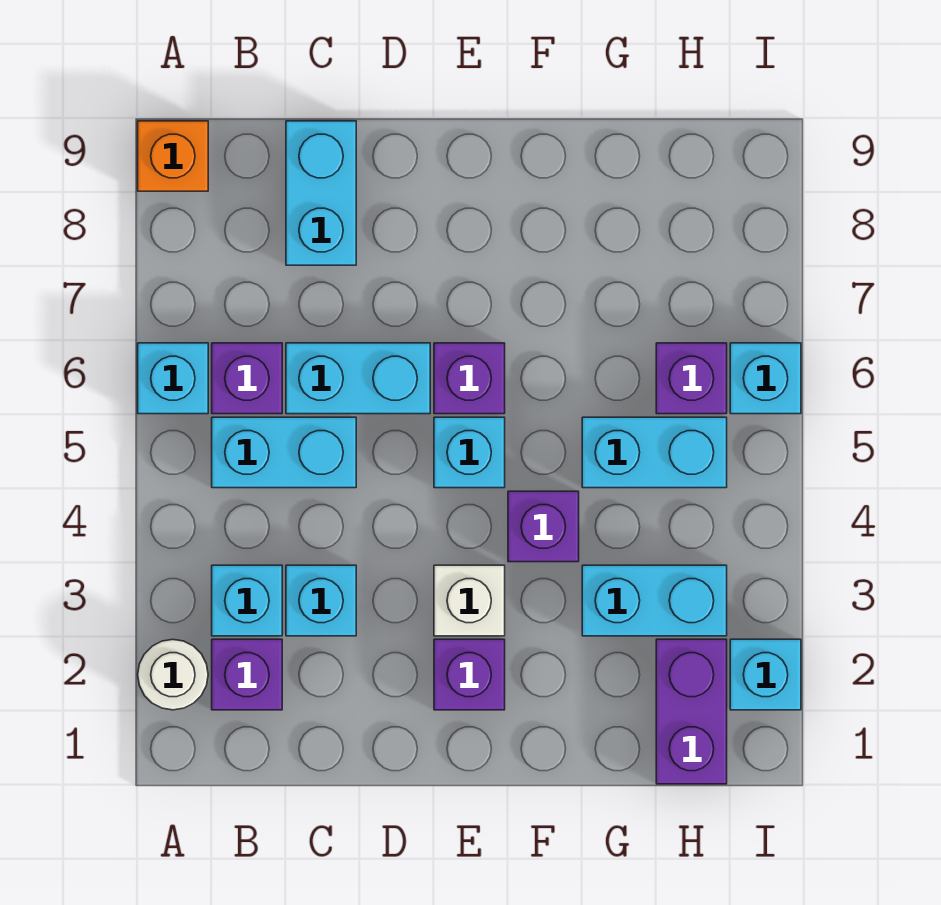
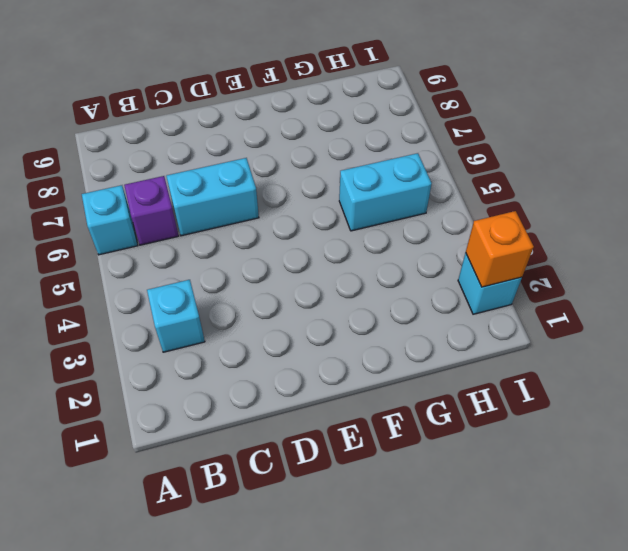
orange brick I2 level 2 -> orange brick A9 level 1
none -> white round brick A2 level 1
none -> purple brick B2 level 1
none -> cyan brick B5:C5 level 1

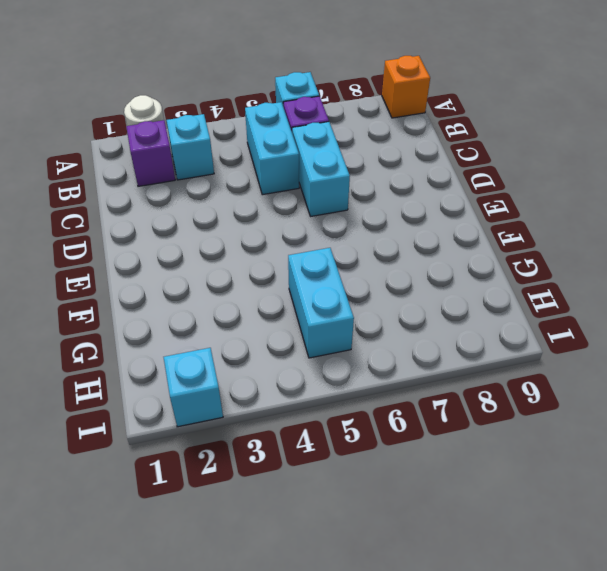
none -> cyan brick C3 level 1
none -> cyan brick C8:C9 level 1
none -> purple brick E2 level 1

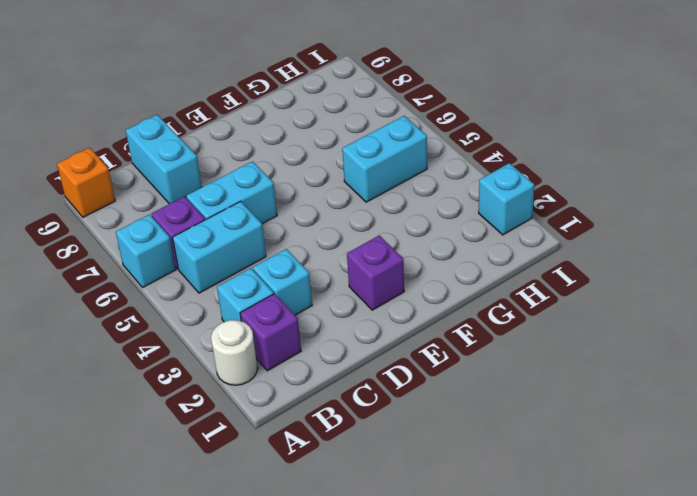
none -> white brick E3 level 1
none -> cyan brick E5 level 1
none -> purple brick E6 level 1

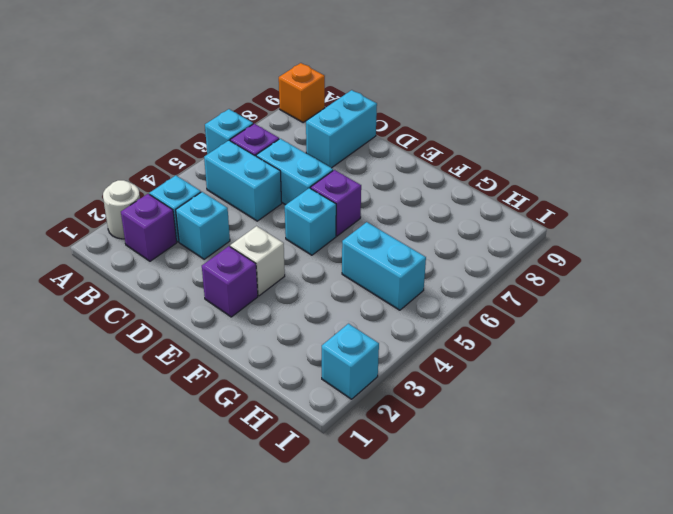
none -> purple brick F4 level 1
none -> cyan brick G3:H3 level 1
none -> purple brick H1:H2 level 1

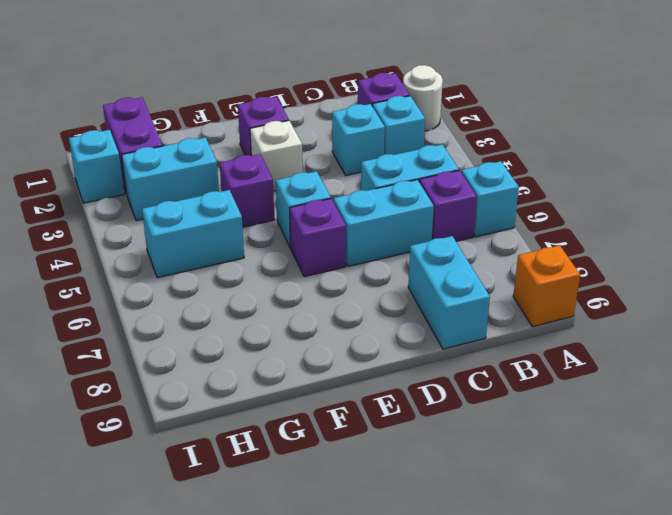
none -> purple brick H6 level 1
none -> cyan brick I6 level 1

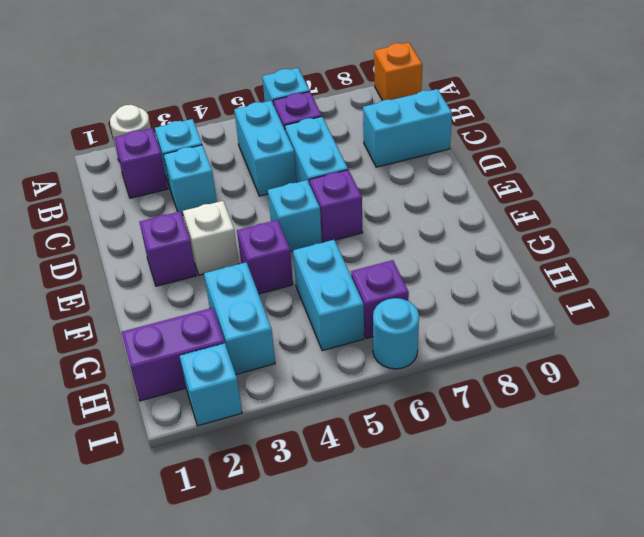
cyan round brick I6 level 1 -> cyan brick I6 level 1

